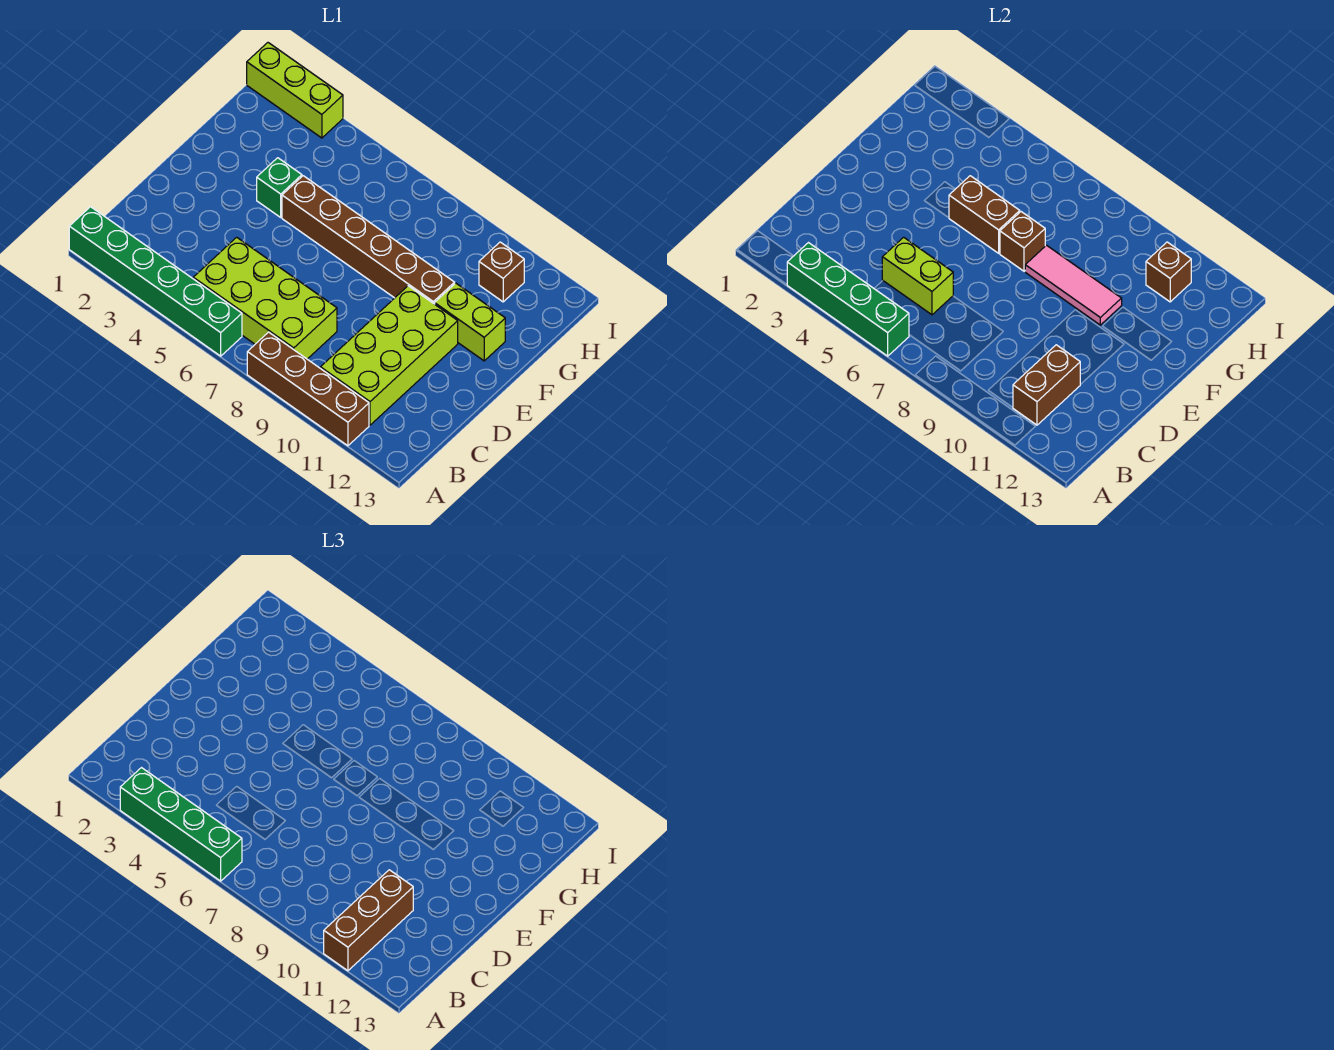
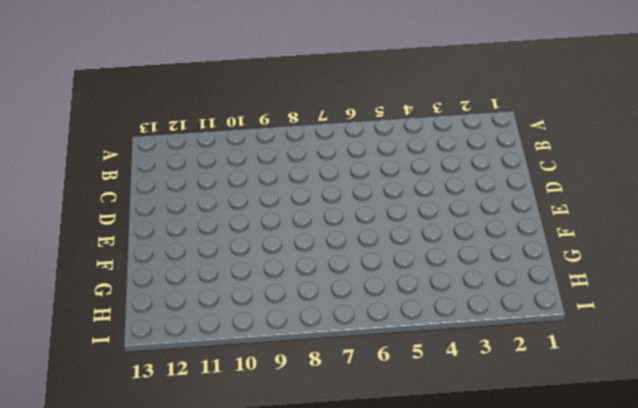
none -> green brick A1:A6 level 1
none -> brown brick A8:A11 level 1
none -> lime brick B5:C8 level 1

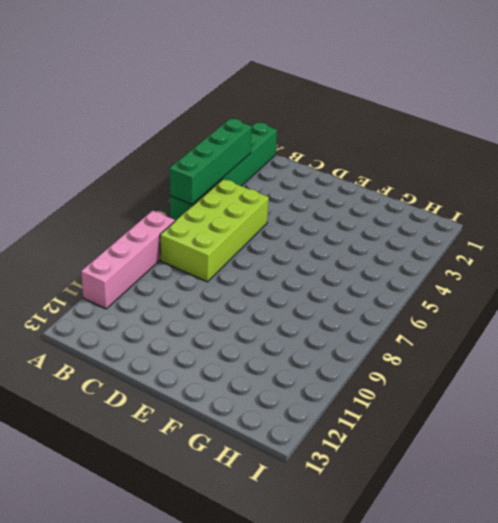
pink brick A8:A11 level 1 -> brown brick A8:A11 level 1
none -> lime brick B10:E11 level 1
none -> green brick F4 level 1
none -> brown brick F5:F10 level 1

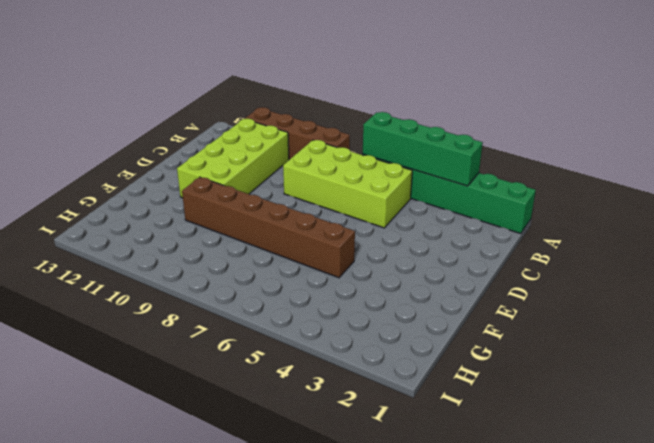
none -> green brick F4 level 1
none -> lime brick F11:F12 level 1
none -> brown brick H11 level 1

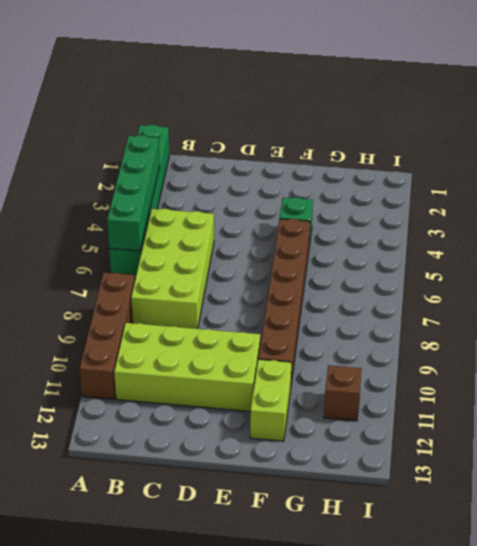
none -> lime brick I1:I3 level 1
none -> brown brick B11:C11 level 2
none -> lime brick C5:C6 level 2

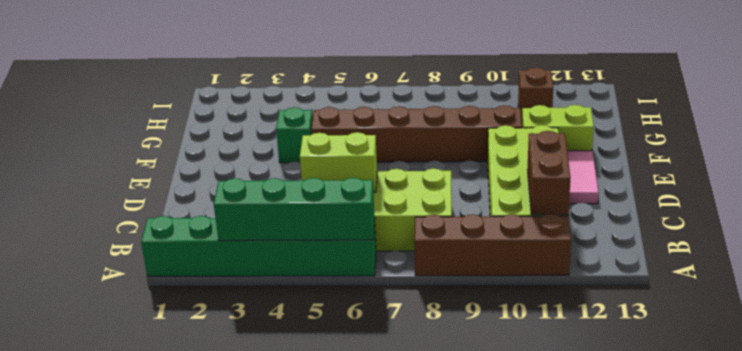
pink tile D12:E12 level 1 -> none
none -> lime brick I1:I3 level 1
none -> brown brick F5:F6 level 2
none -> brown brick F7 level 2

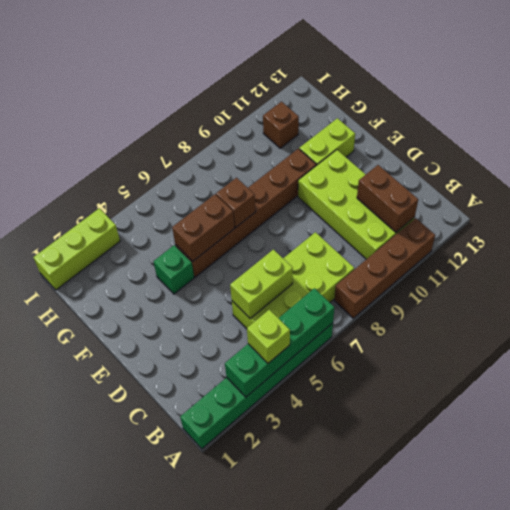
lime brick A4 level 3 -> green brick A3:A6 level 3
none -> pink tile F8:F10 level 2
none -> brown brick H11 level 2
none -> brown brick A11:C11 level 3

